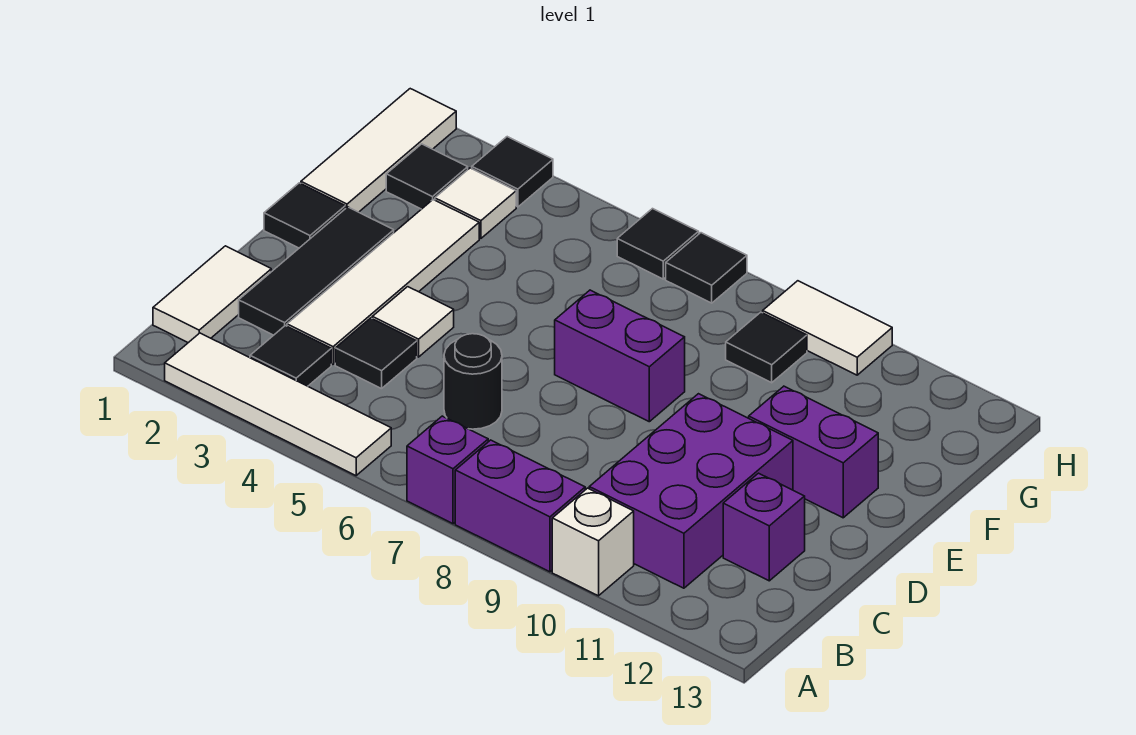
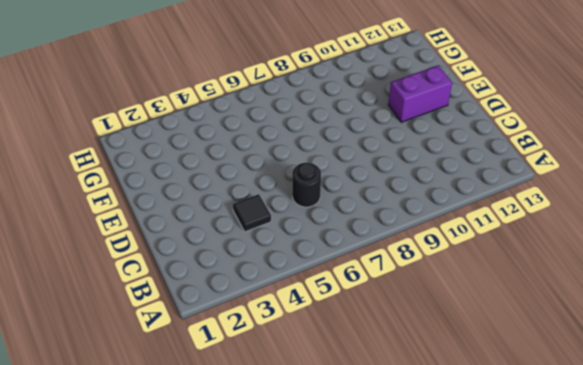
none -> white tile A2:A5 level 1
none -> purple brick A7 level 1
none -> purple brick A8:A9 level 1

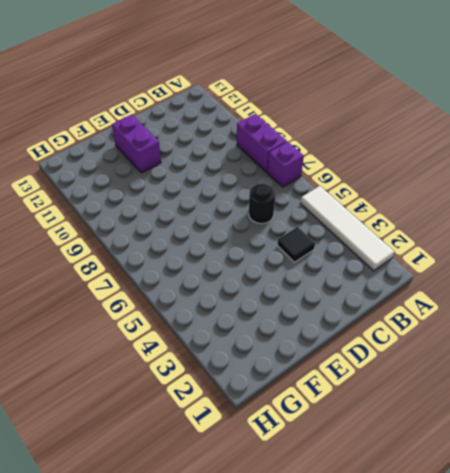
none -> white brick A10 level 1
none -> white tile B1:C1 level 1
none -> black tile B3 level 1

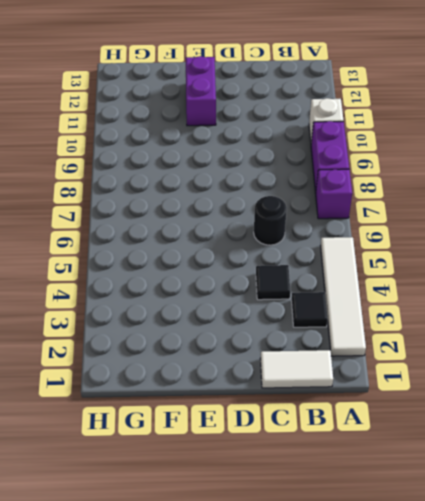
none -> purple brick B10:D11 level 1
none -> black tile C2:E2 level 1
none -> white tile C3:F3 level 1

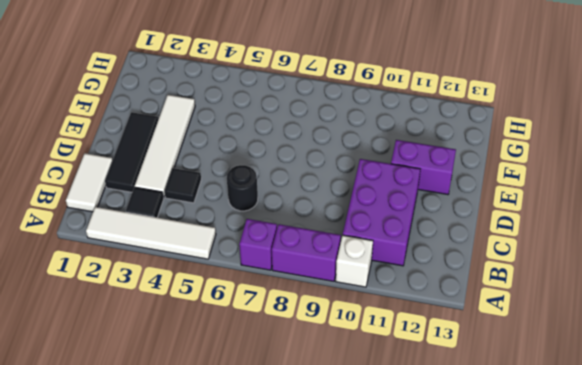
none -> purple brick C12 level 1
none -> white tile D4 level 1
none -> black tile E1 level 1

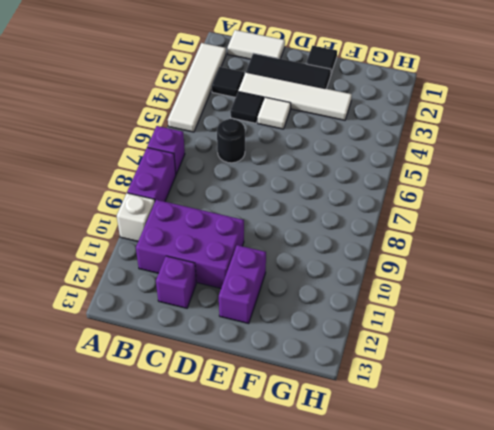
none -> purple brick E7:E8 level 1
none -> white tile F1:H1 level 1
none -> black tile G2 level 1

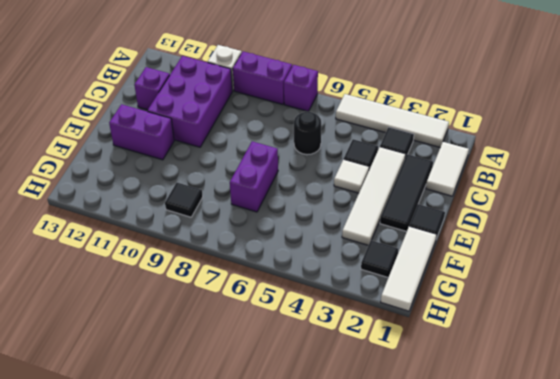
purple brick E7:F7 level 1 -> purple brick E7:E8 level 1
none -> white tile G3 level 1
none -> black tile H3 level 1
none -> black tile H6 level 1

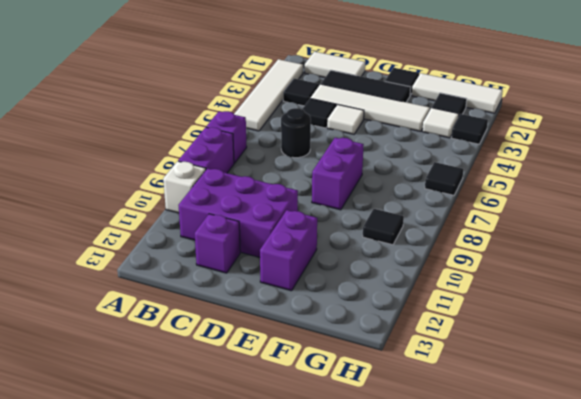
none -> black tile H7 level 1
none -> white tile H9:H10 level 1

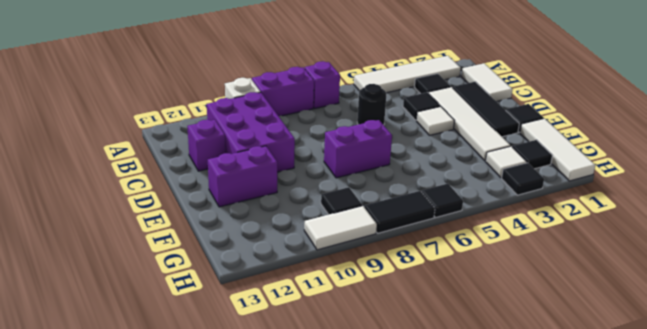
black tile H7:H8 level 1 -> black tile H7 level 1

